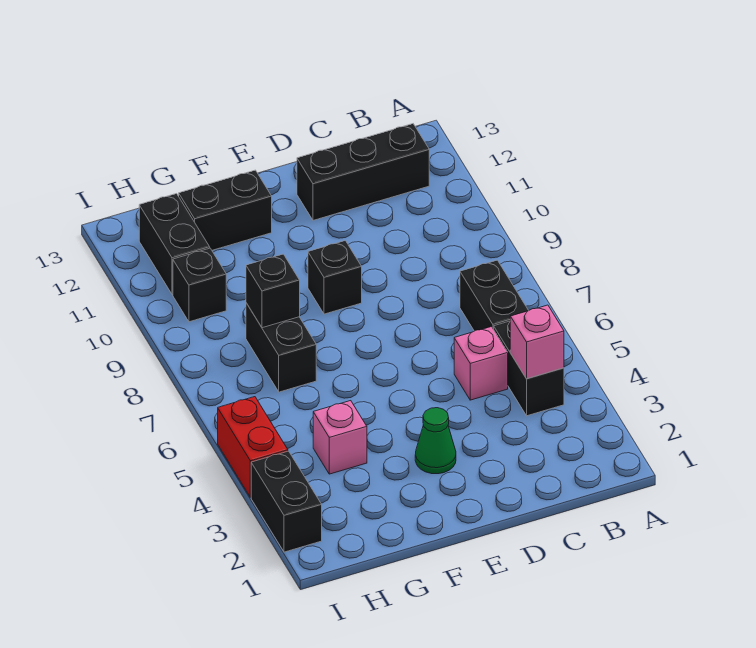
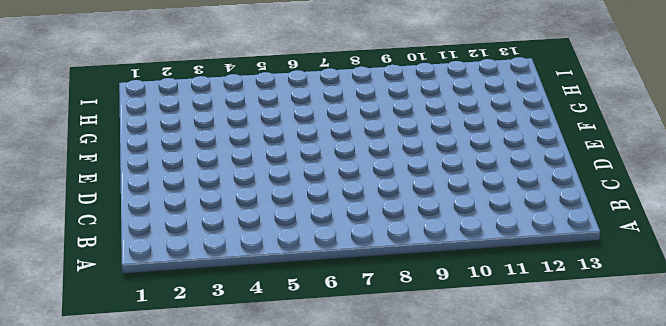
none -> black brick B4:B5 level 1
none -> black brick B6:B7 level 1
none -> black brick B12:D12 level 1

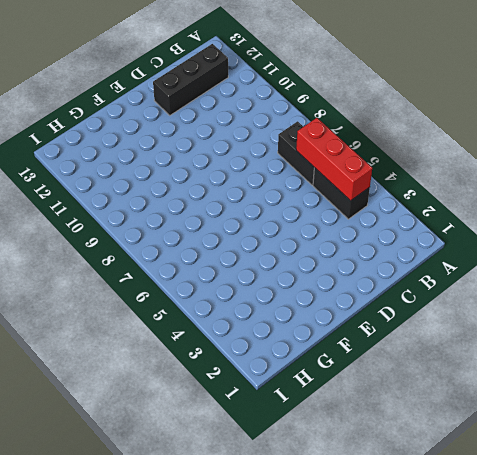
red brick B4:B6 level 2 -> pink brick B4 level 2
none -> pink brick C5 level 1
none -> green cone E3 level 1
none -> black brick E9 level 1

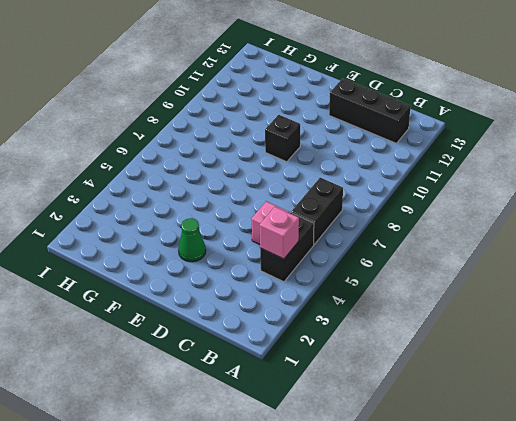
none -> black brick F12:G12 level 1
none -> pink brick G4 level 1
none -> black brick G7:G8 level 1

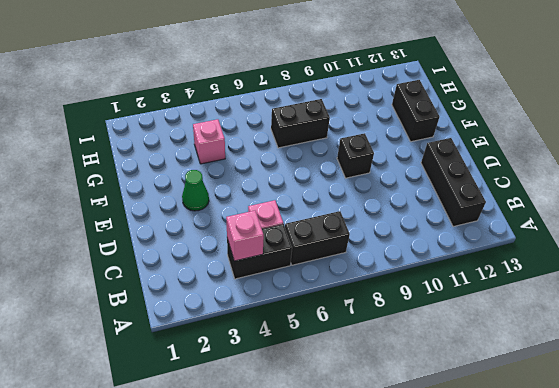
none -> black brick H10 level 1
none -> black brick H11:H12 level 1
none -> black brick I2:I3 level 1

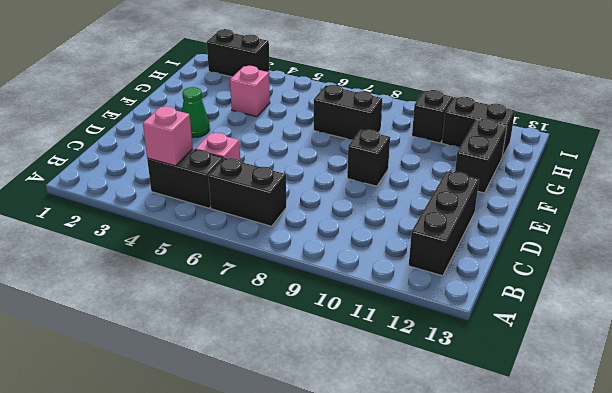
none -> red brick I4:I5 level 1
none -> black brick G8 level 2

